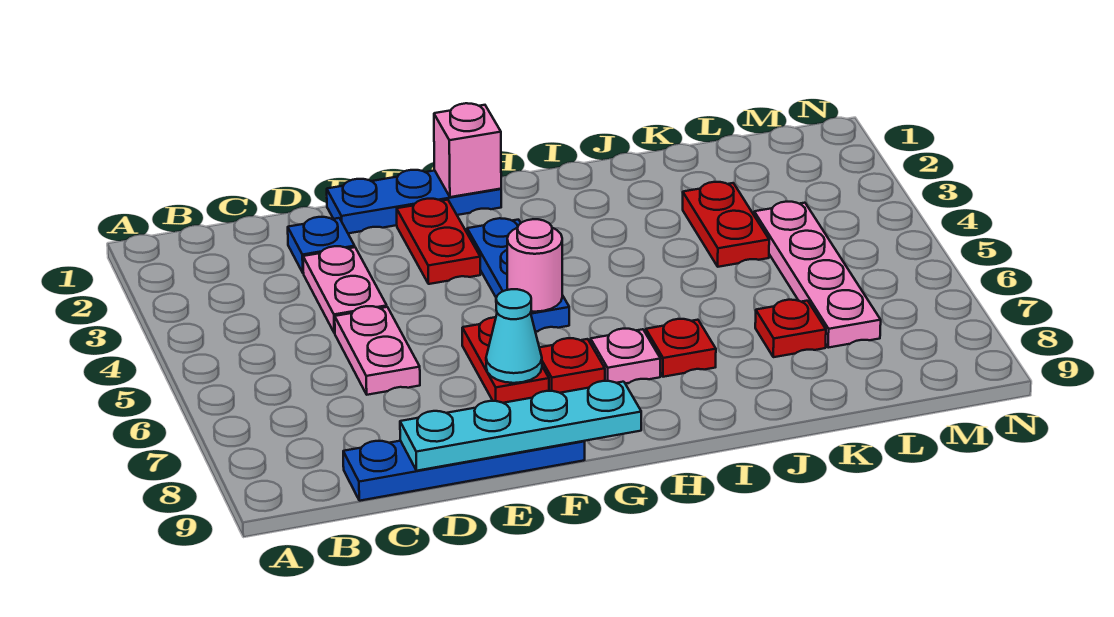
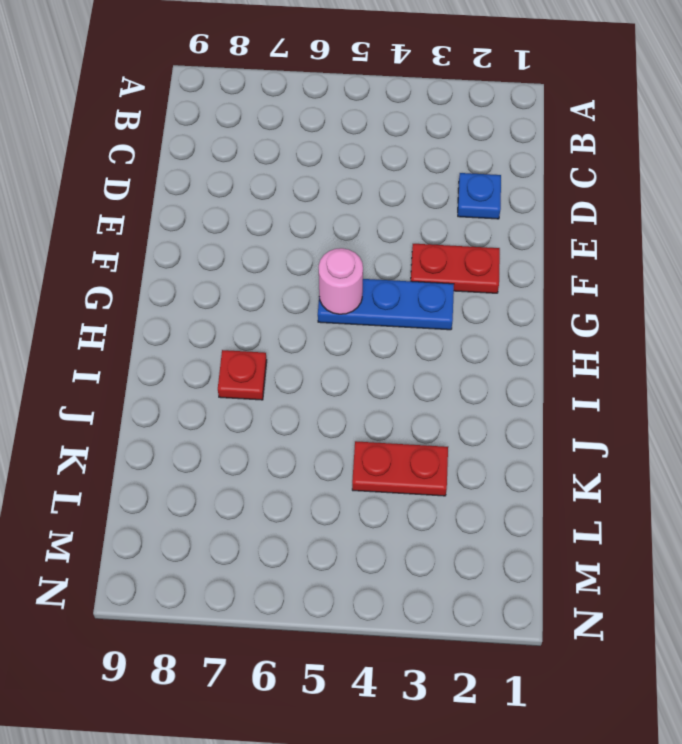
none -> blue plate C9:F9 level 1
none -> pink plate D3:D4 level 1
none -> pink plate D5:D6 level 1

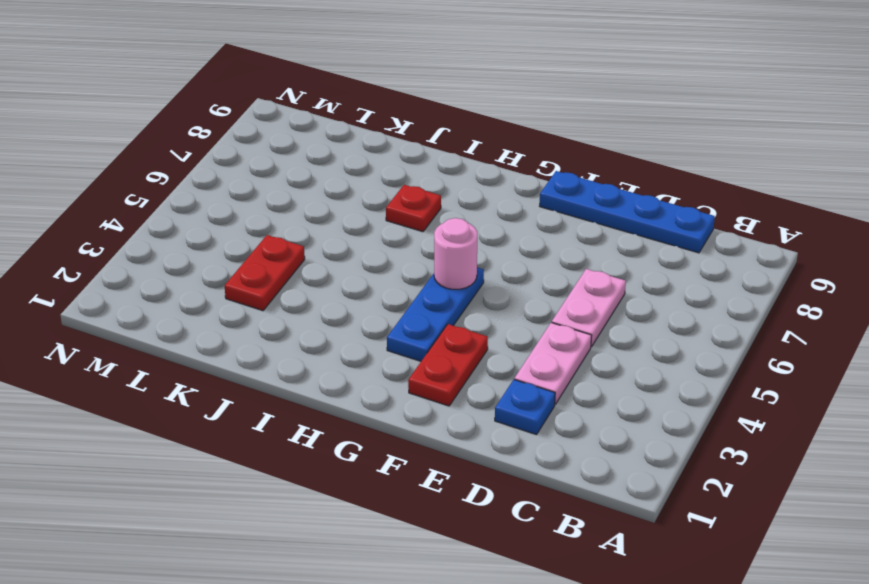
none -> blue plate E1:G1 level 1
none -> red plate F6:F7 level 1
none -> red plate G7 level 1

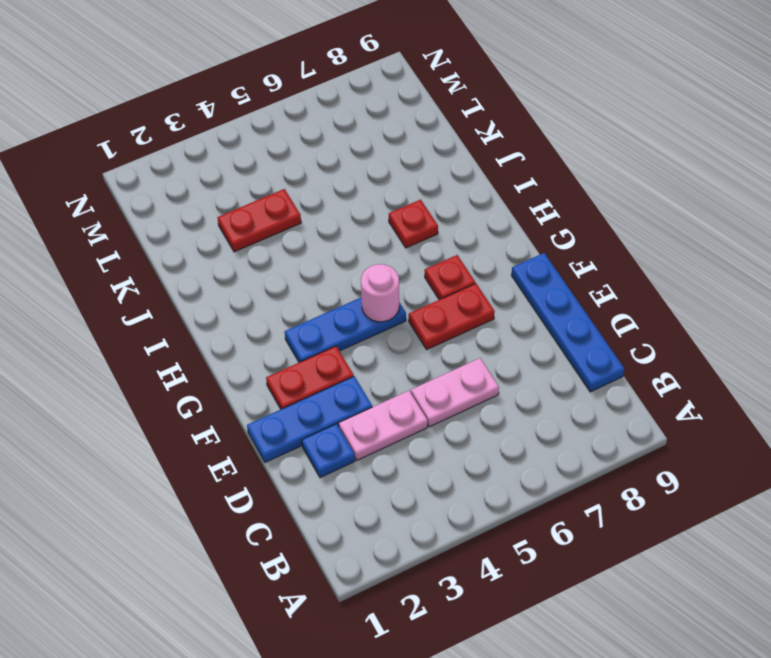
blue plate E1:E3 level 1 -> blue plate E1:G1 level 1
none -> pink plate H7 level 1
none -> red plate K7 level 1
none -> pink plate L4:L7 level 1

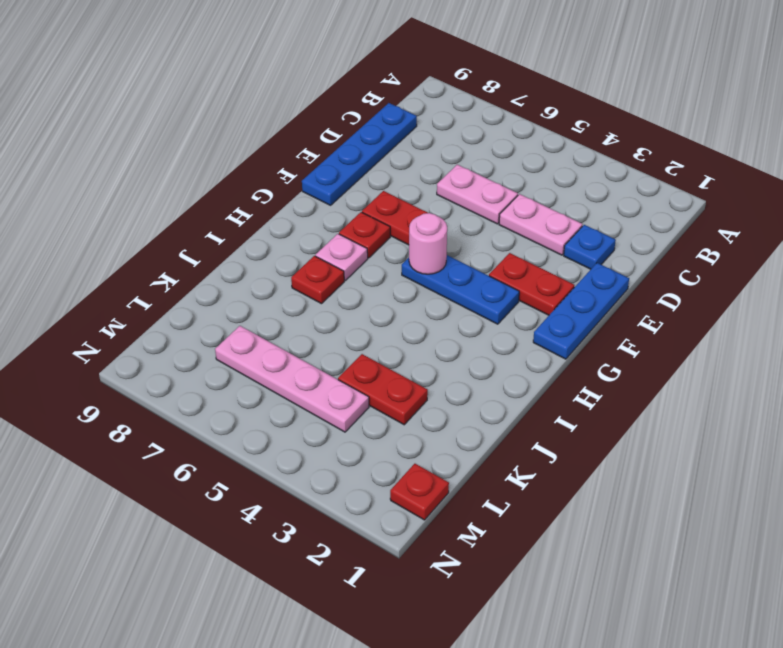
red plate M1 level 1 -> red plate K7 level 1
none -> cyan plate D9:G9 level 2
none -> cyan cone F7 level 2
none -> pink brick G1 level 2

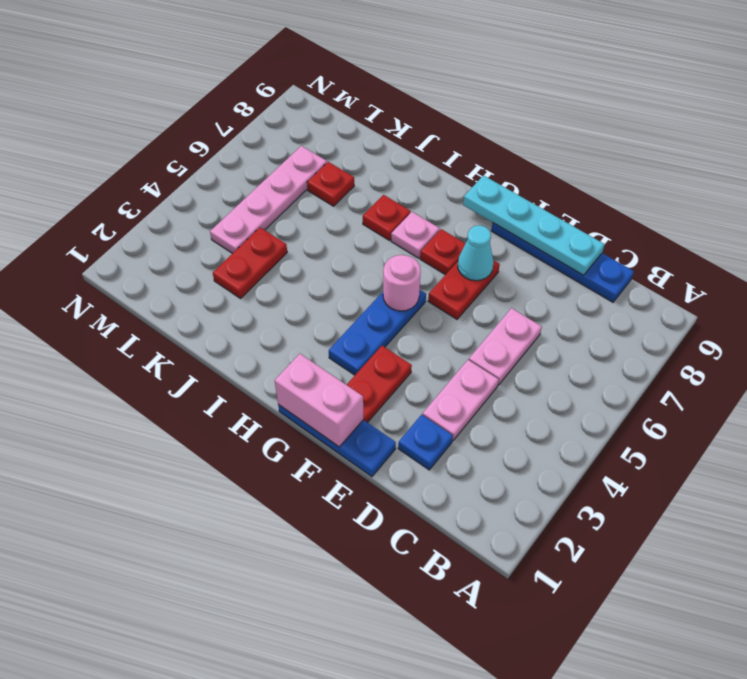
pink brick F1:G1 level 2 -> pink brick G1 level 2

